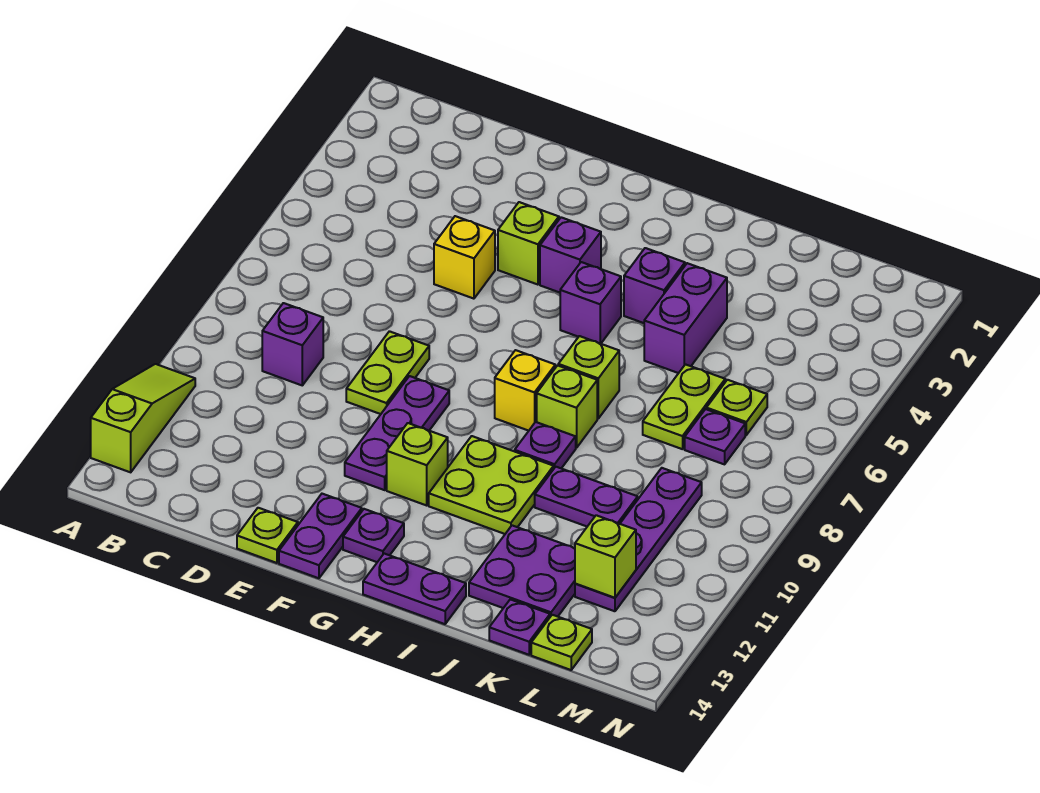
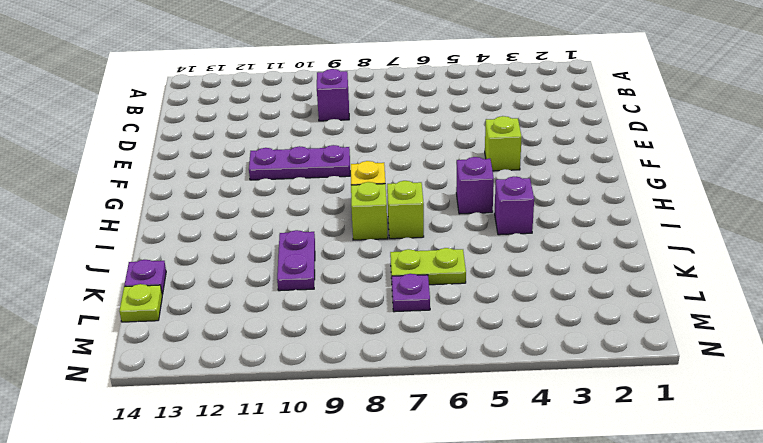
none -> lime slope A11:A13 level 1 top 13
none -> yellow brick E5 level 1
none -> lime plate E8:E9 level 1

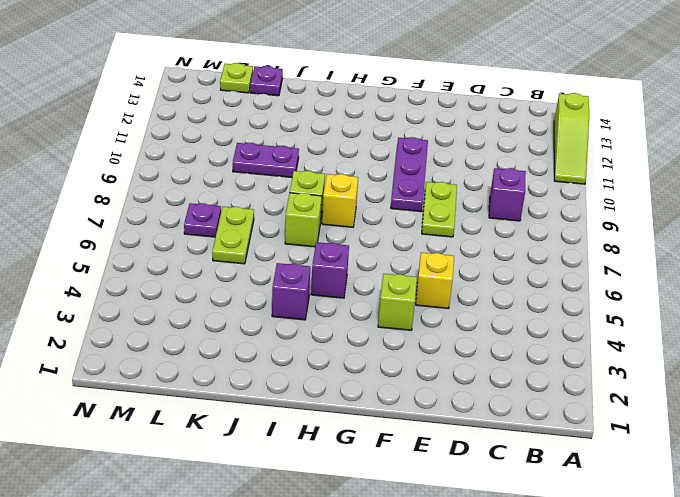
none -> lime plate E14 level 1
none -> purple plate F13:F14 level 1
none -> purple brick G4 level 1

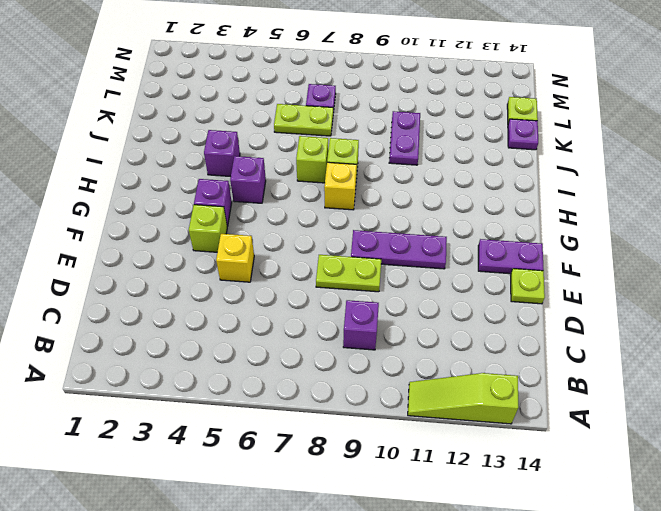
none -> lime brick G11 level 1
none -> purple plate G13 level 1
none -> lime plate H10:I11 level 1

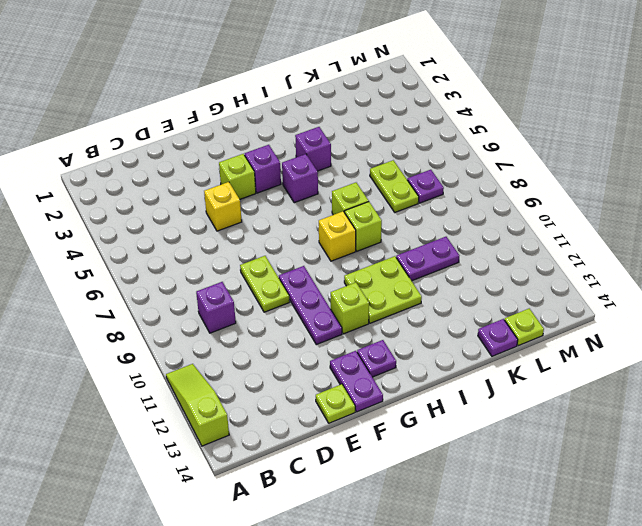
none -> purple plate H14:I14 level 1
none -> purple plate I9 level 1
none -> purple brick J4:J5 level 1

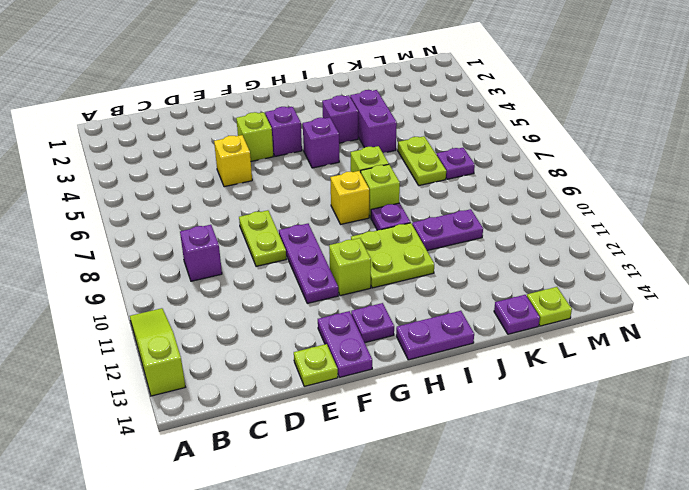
none -> purple plate J12:K13 level 1
none -> lime plate L6 level 1
none -> purple plate L9:L12 level 1

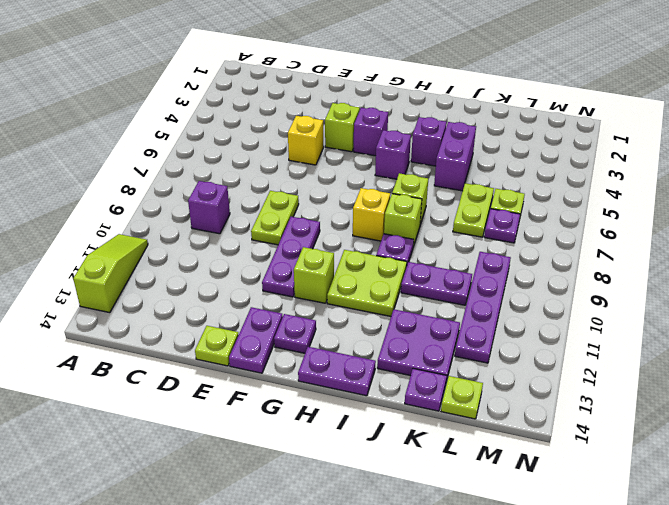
none -> lime brick L12 level 2

